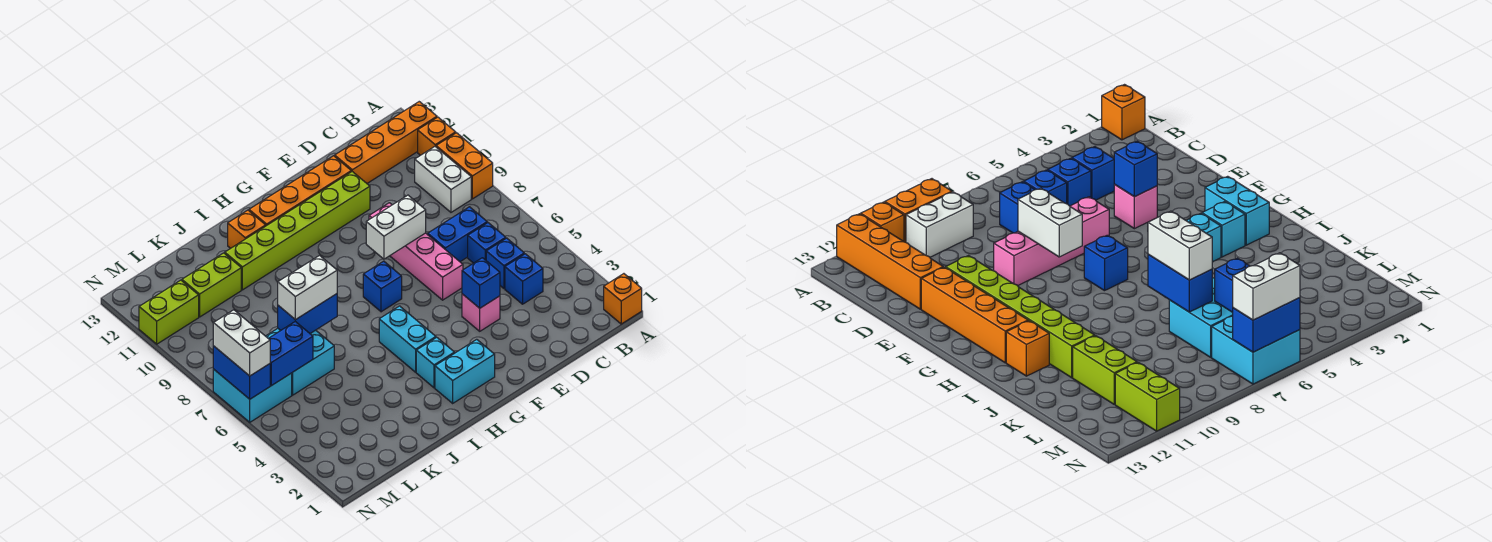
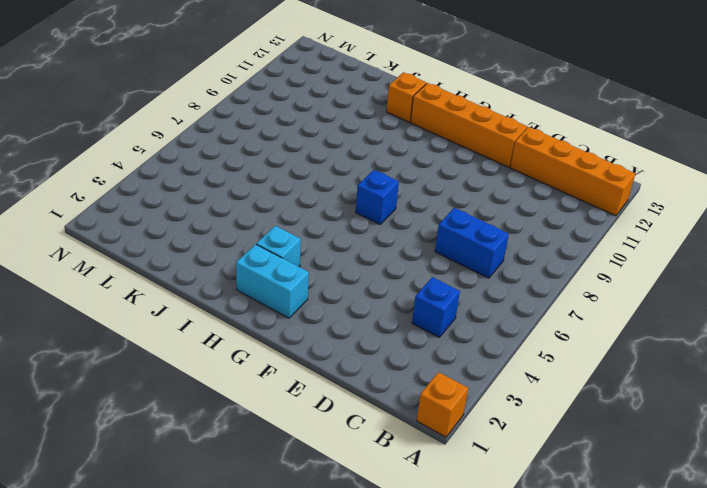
none -> orange brick A9:A10 level 1
none -> orange brick A11 level 1
none -> white brick B9:B10 level 1

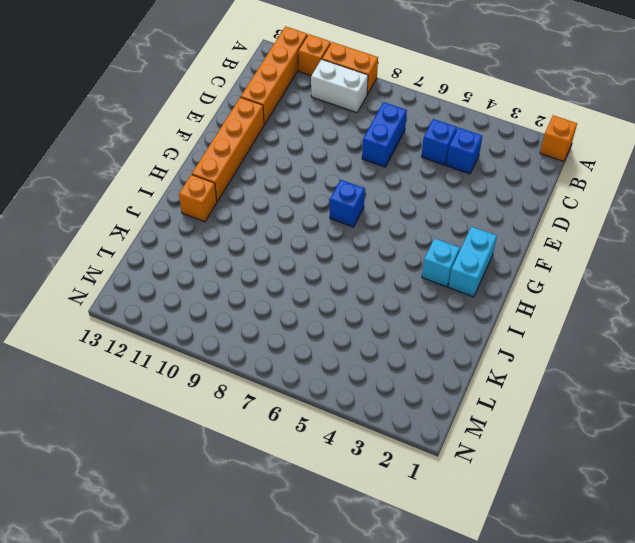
none -> blue brick C6 level 1
none -> pink brick E4 level 1
none -> pink brick E6:E9 level 1

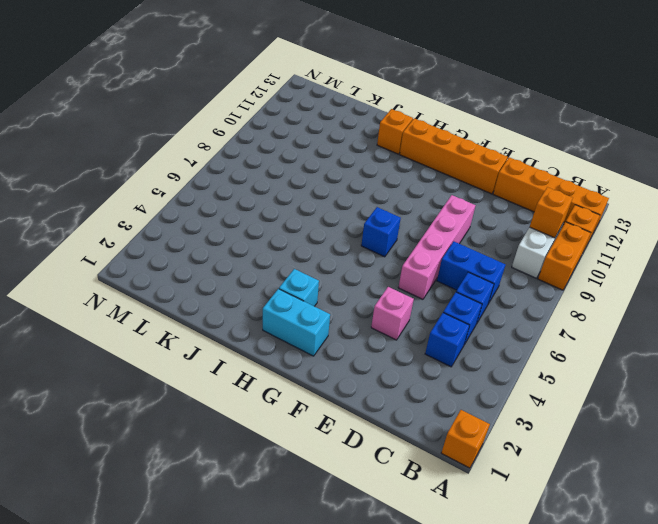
orange brick B10 level 2 -> none
none -> lime brick E11:J11 level 1
none -> cyan brick H4:H5 level 1
none -> cyan brick K6:L7 level 1

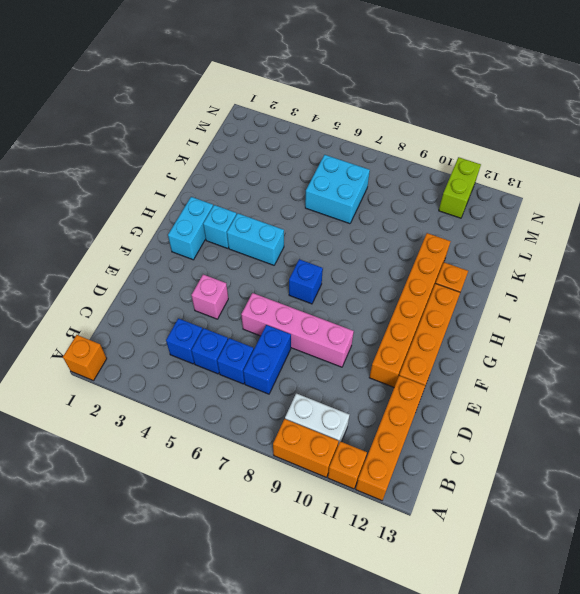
orange brick E11:J11 level 1 -> lime brick E11:J11 level 1
none -> lime brick K11:L11 level 1
none -> cyan brick M6:N7 level 1
none -> blue brick E4 level 2

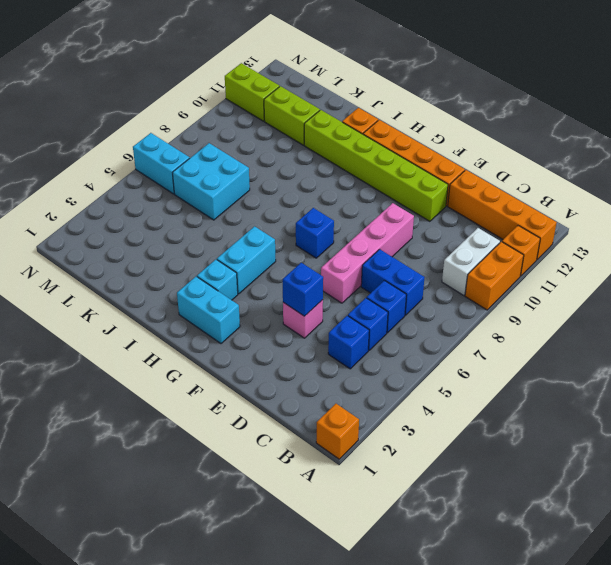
cyan brick M6:N6 level 1 -> cyan brick M6:N7 level 1
none -> white brick E8:F8 level 2
none -> blue brick J7:K7 level 2
none -> blue brick L6:M6 level 2

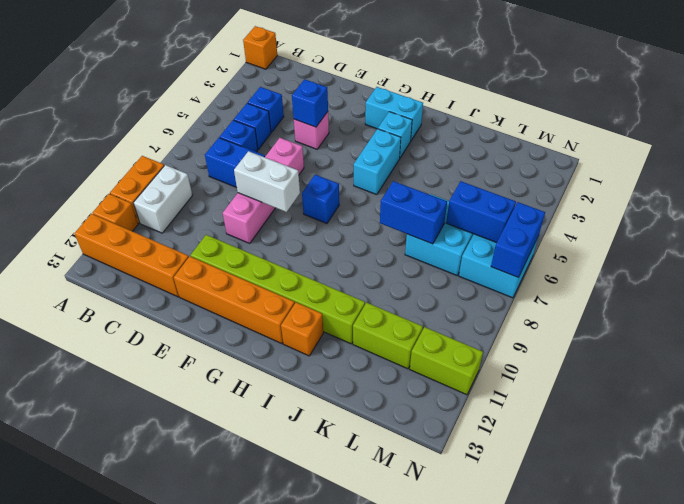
none -> white brick J7:K7 level 3
none -> white brick N6:N7 level 3

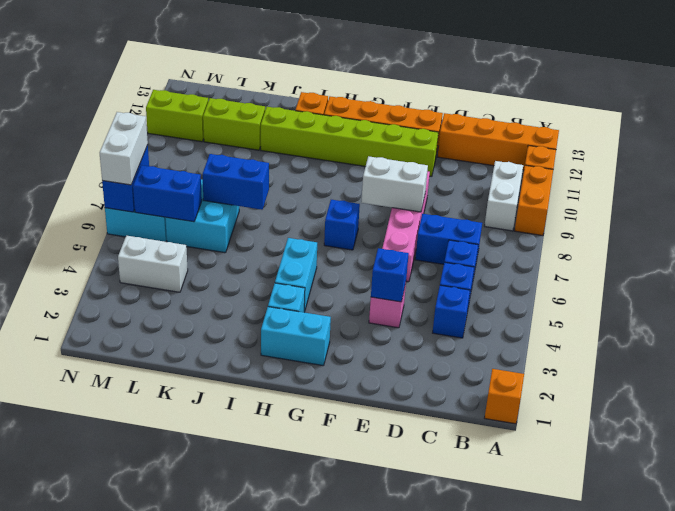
white brick L4:M4 level 1 -> white brick J7:K7 level 3

